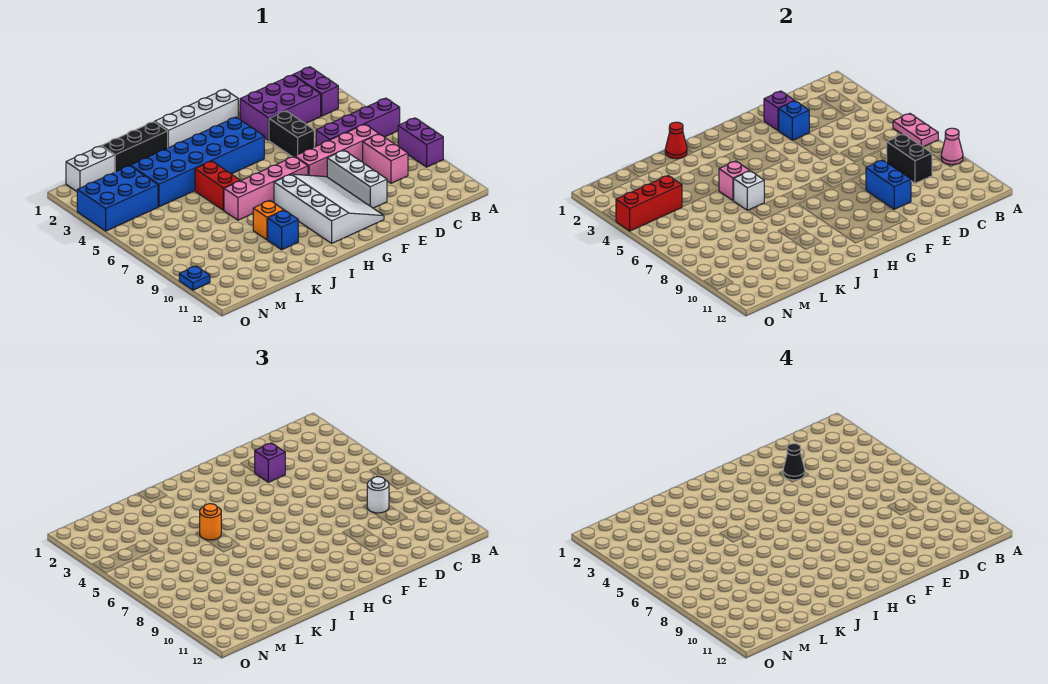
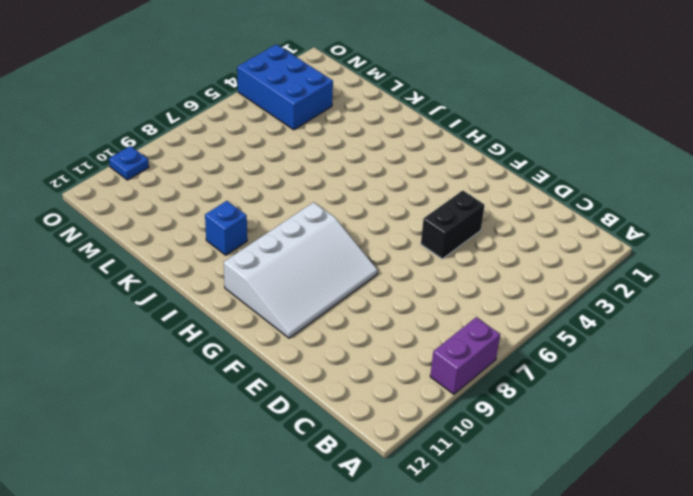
none -> purple brick A6:D6 level 1
none -> purple brick B2:B3 level 1
none -> purple brick C2:E3 level 1
none -> pink brick C7:F7 level 1

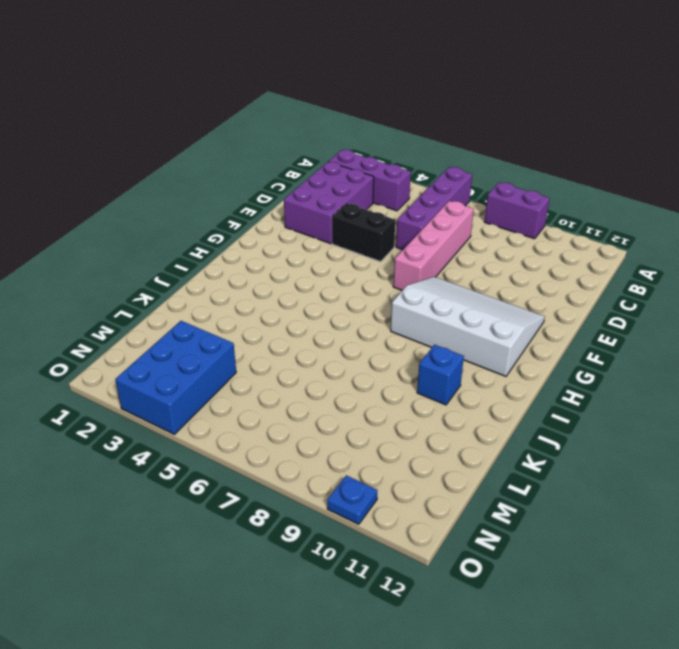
purple brick B2:B4 level 1 -> purple brick B2:B3 level 1
none -> pink brick C8:C9 level 1
none -> white brick E8:E10 level 1
none -> white brick F1:I1 level 1
none -> blue brick G3:L4 level 1

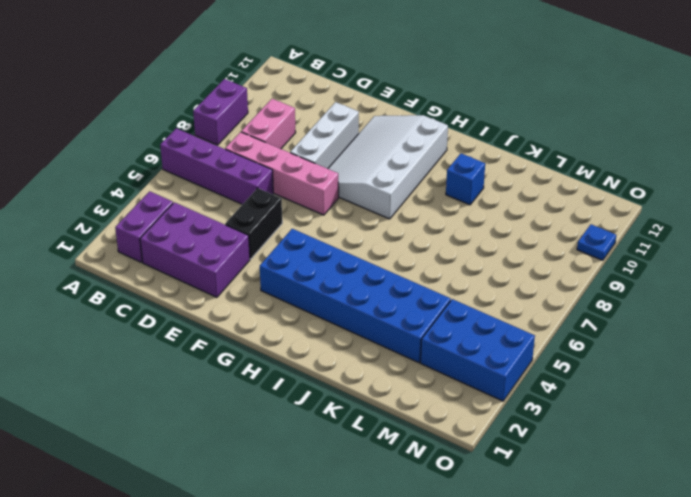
none -> white brick F1:I1 level 1
none -> pink brick G7:J7 level 1
none -> black brick J1:L1 level 1
none -> red brick J5:J6 level 1

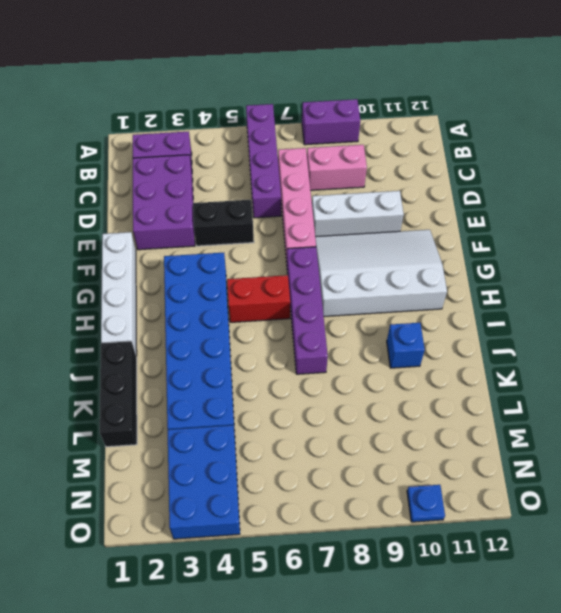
purple brick G7:J7 level 1 -> pink brick G7:J7 level 1
red brick H5:H6 level 1 -> red brick J5:J6 level 1
none -> orange brick J9 level 1
none -> white brick M1:N1 level 1
none -> pink plate A6:A7 level 2
none -> pink cone A9 level 2

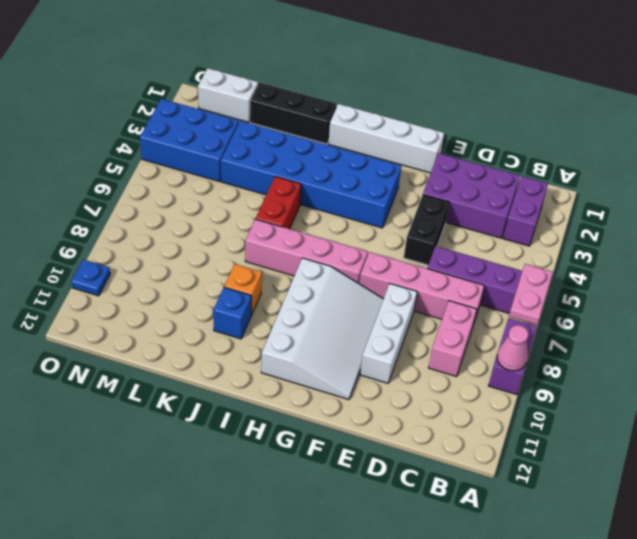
none -> black brick C8:C9 level 2
none -> purple brick E2 level 2
none -> blue brick E3 level 2
none -> blue brick E9:E10 level 2

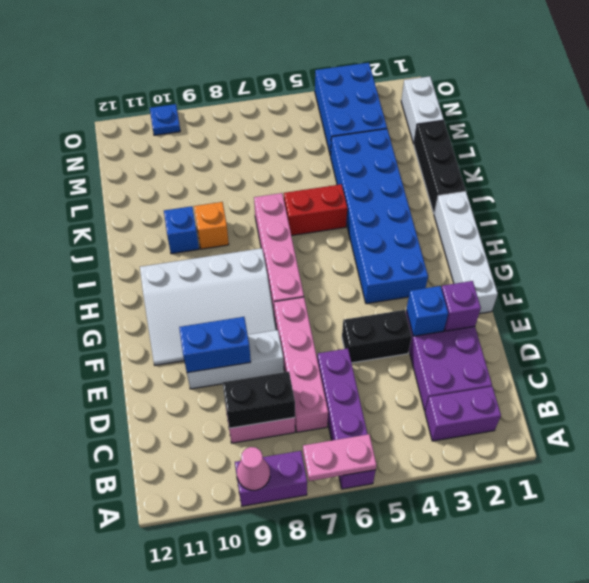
none -> red cone J1 level 2
none -> pink brick J5 level 2
none -> white brick J6 level 2
none -> red brick M4:O4 level 2

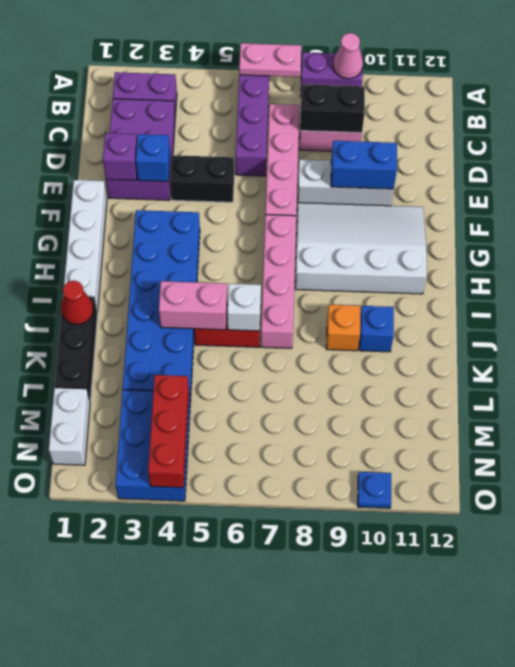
pink brick J4:J5 level 2 -> pink brick J5 level 2
none -> white round brick C8 level 3
none -> purple brick E3 level 3
none -> orange round brick J5 level 3
none -> black cone E3 level 4

